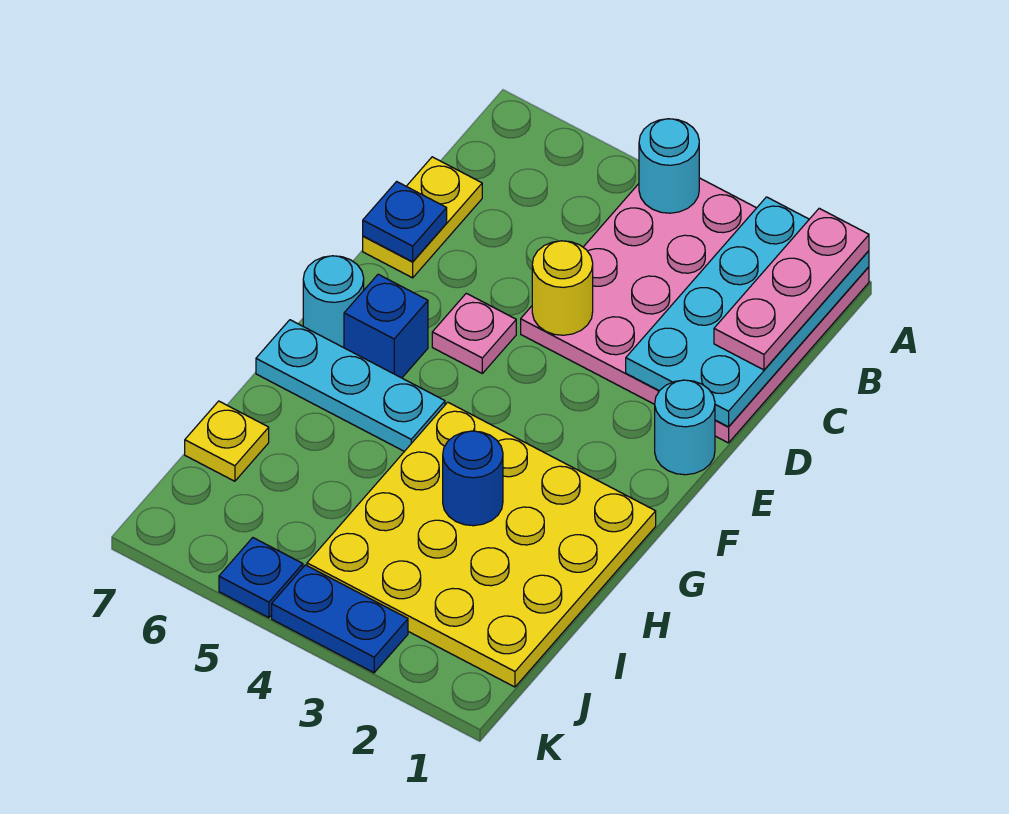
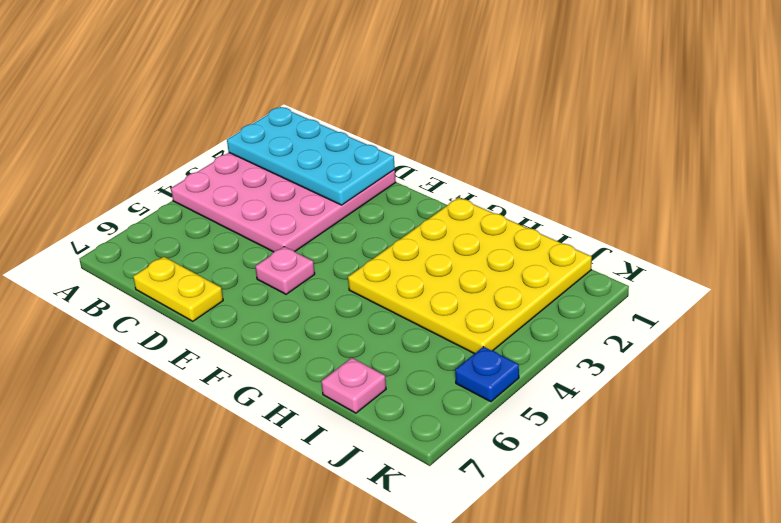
pink plate I7 level 1 -> yellow plate I7 level 1
none -> cyan round brick E1 level 1
none -> blue brick F6 level 1
none -> cyan round brick F7 level 1

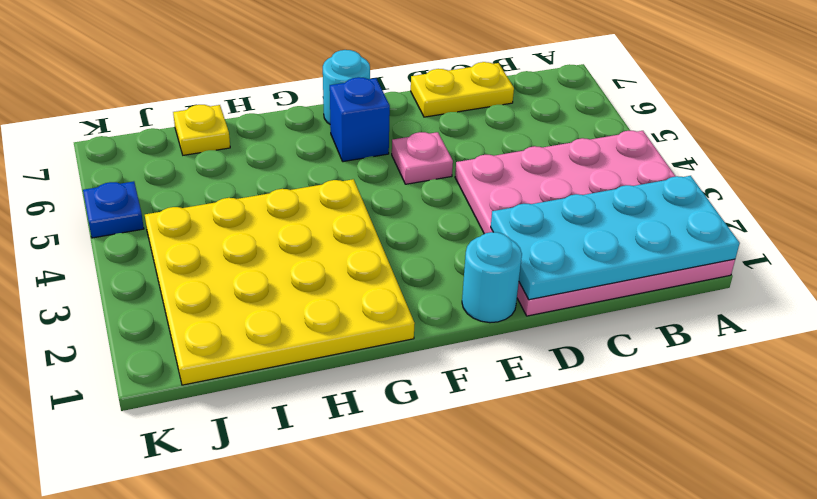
none -> cyan plate G5:G7 level 1
none -> blue plate K3:K4 level 1
none -> cyan round brick A4 level 2

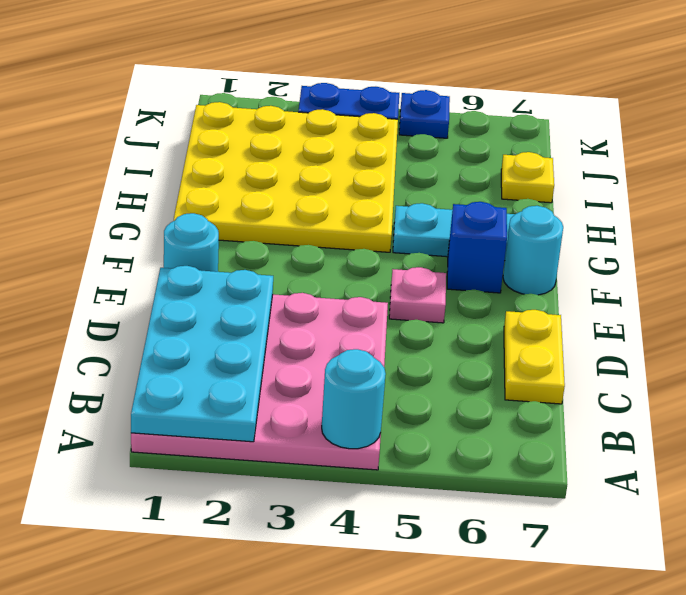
none -> yellow round brick D4 level 2
none -> blue plate D7 level 2
none -> blue round brick H3 level 2

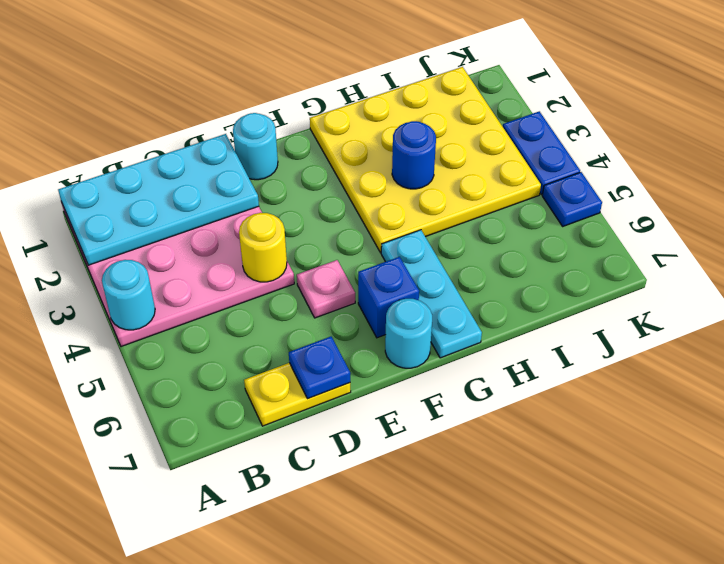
none -> yellow plate I7 level 1
none -> pink plate A1:C1 level 3

